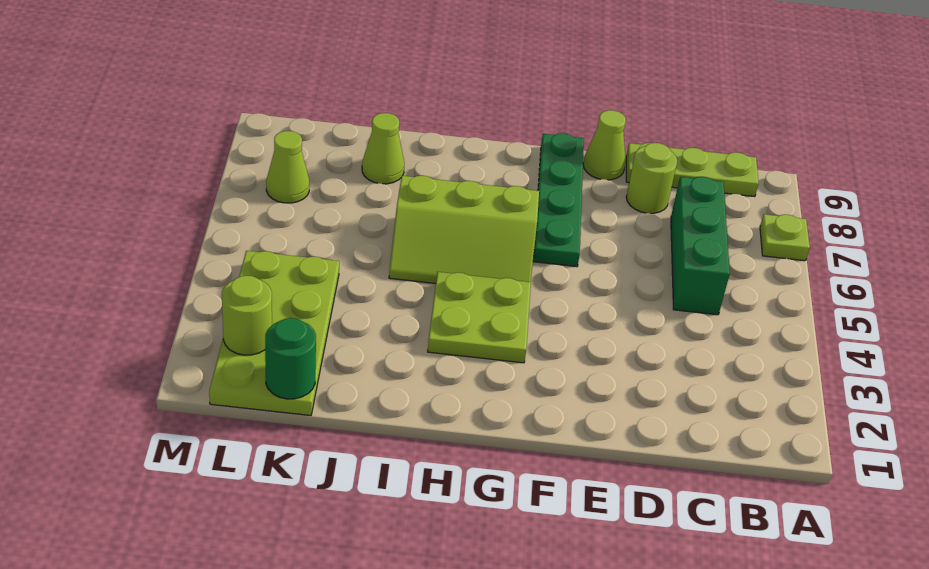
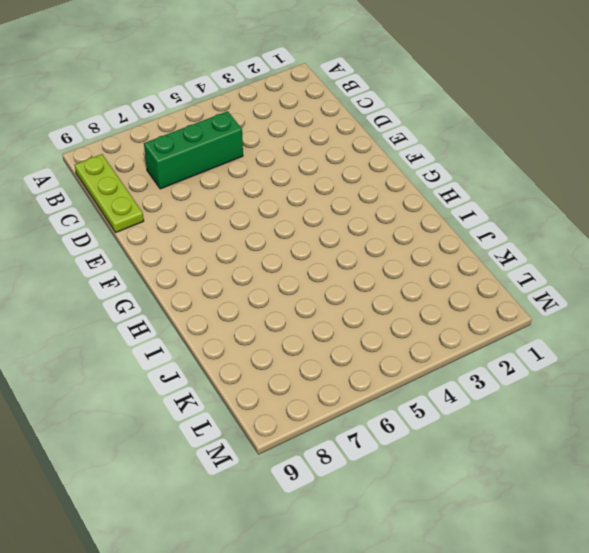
none -> lime plate A7 level 1
none -> lime round brick D8 level 1
none -> lime cone E9 level 1

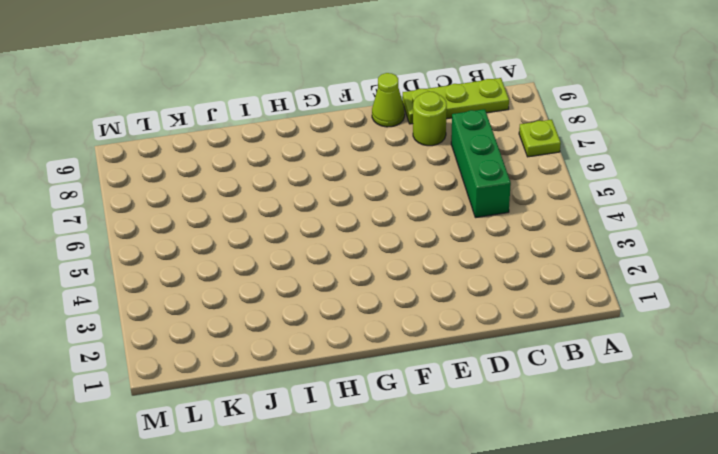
none -> green plate F6:F9 level 1
none -> lime plate G3:H4 level 1
none -> lime slope G5:I6 level 1 top 6

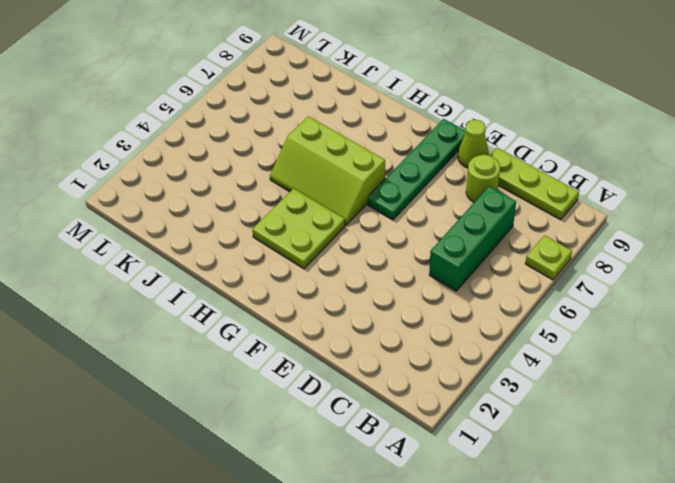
none -> lime cone J8 level 1
none -> lime plate K1:L4 level 1
none -> lime cone L7 level 1

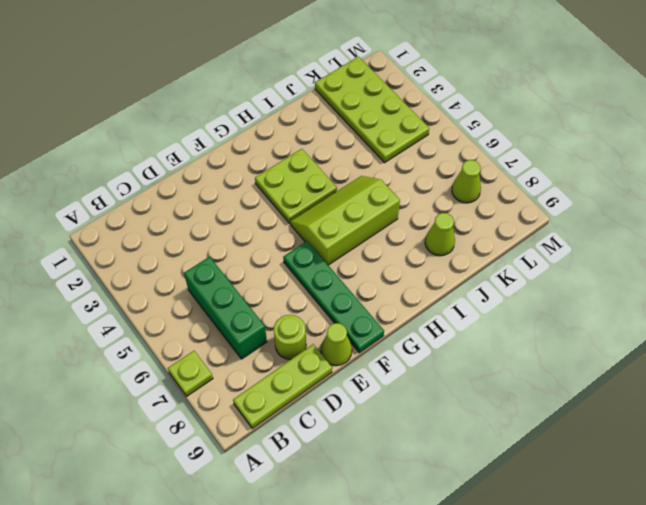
none -> green round brick K1 level 2
none -> lime round brick L2 level 2

